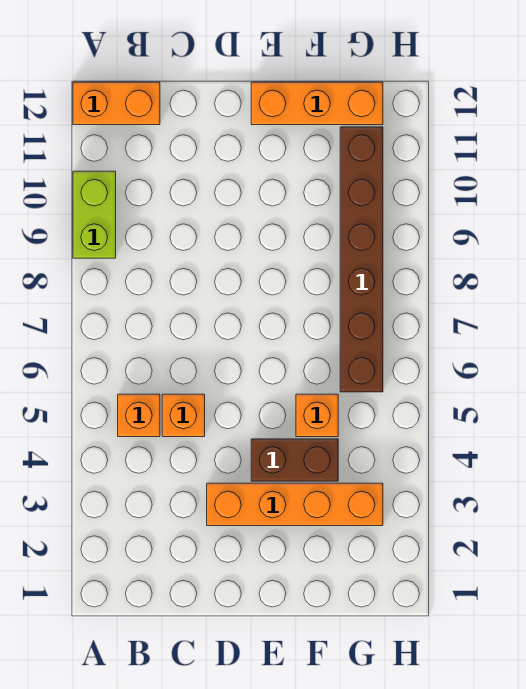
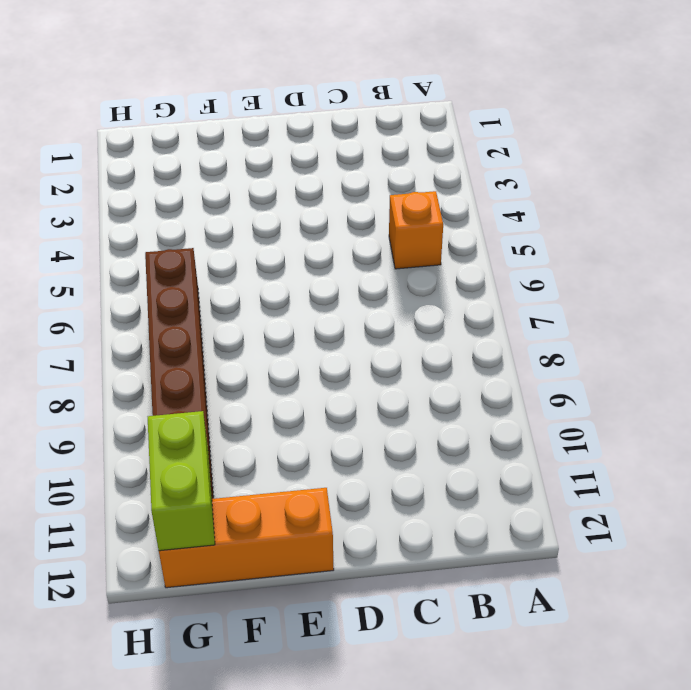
lime brick G11:G12 level 2 -> lime brick A9:A10 level 1
none -> orange brick A12:B12 level 1
none -> orange brick C5 level 1

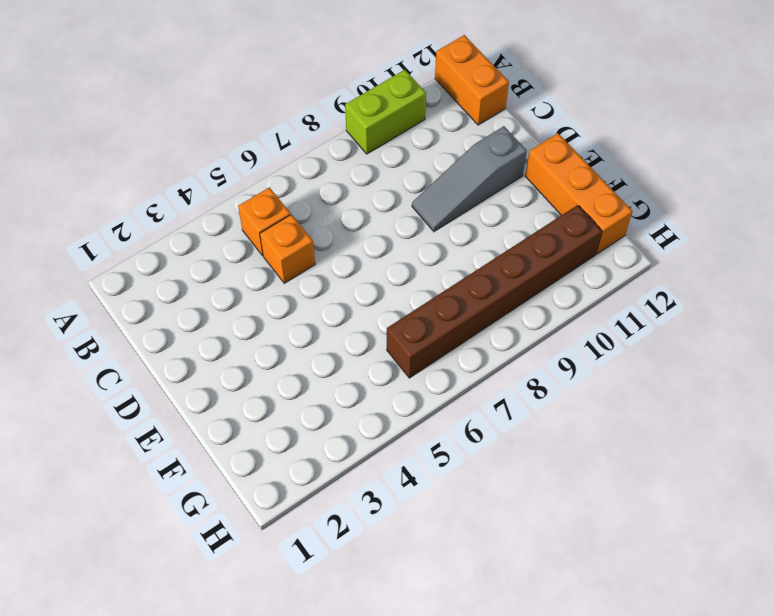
grey slope D9:D11 level 1 top 11 -> none
none -> orange brick D3:G3 level 1
none -> brown brick E4:F4 level 1

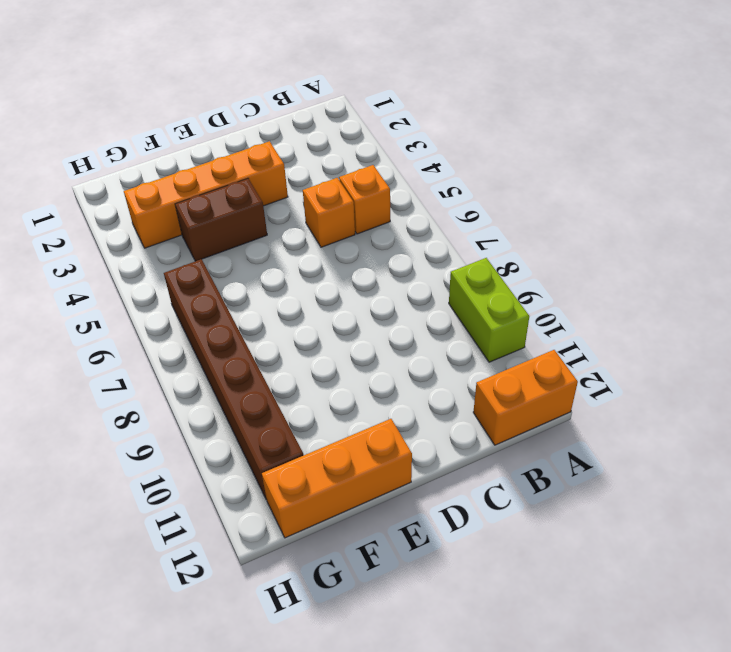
none -> orange brick F5 level 1

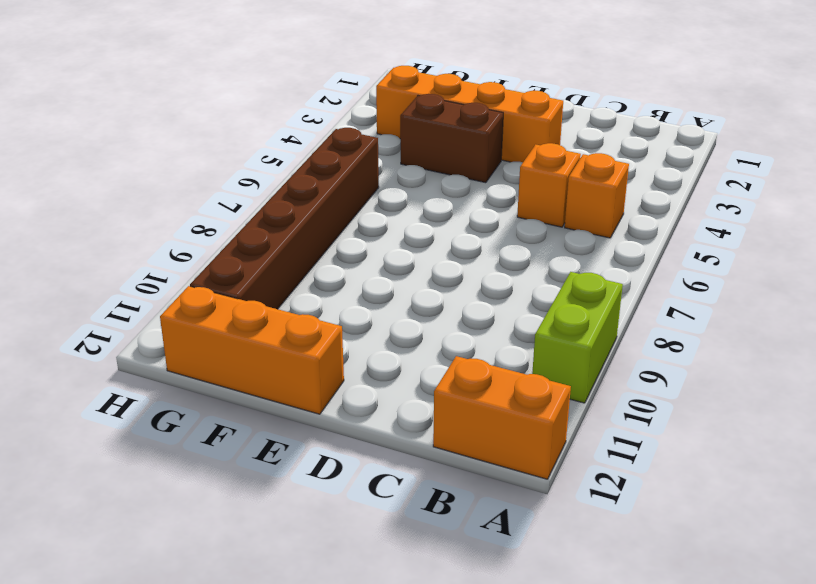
none -> orange brick F5 level 1

